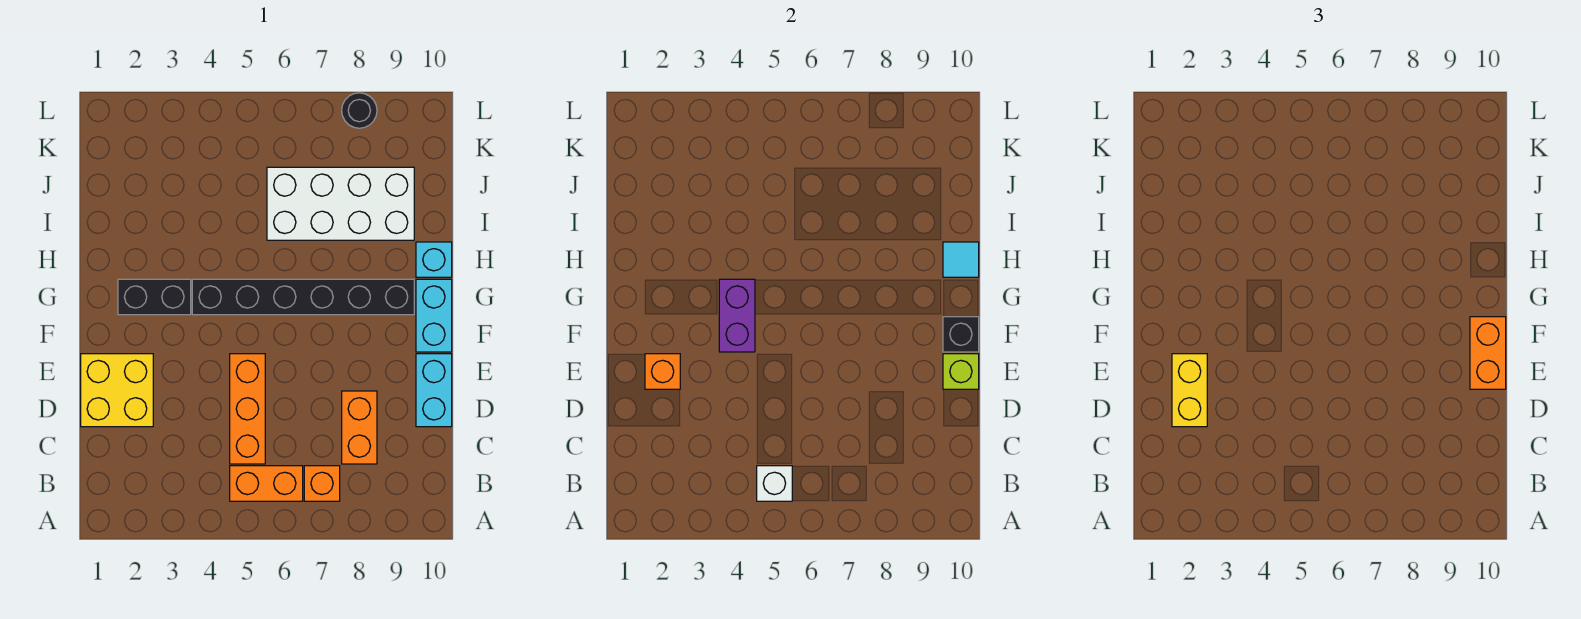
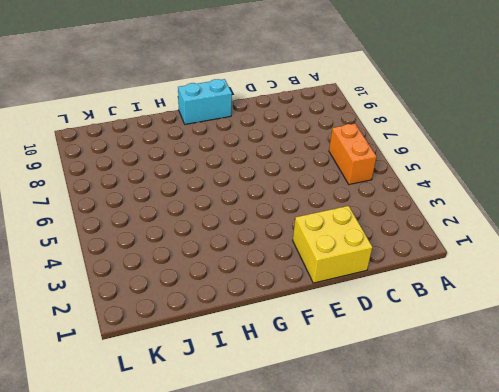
none -> orange brick B7 level 1
none -> orange brick C5:E5 level 1
none -> orange brick C8:D8 level 1

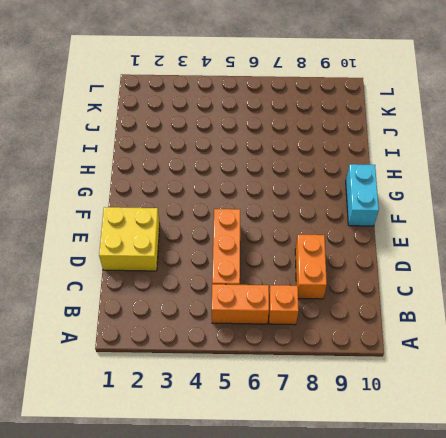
none -> cyan brick D10:E10 level 1
none -> black brick G2:G3 level 1
none -> black brick G4:G9 level 1

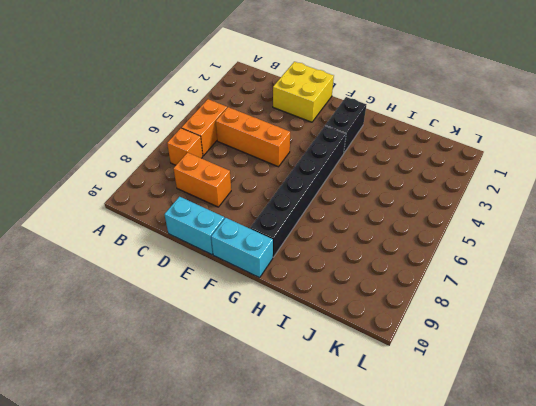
none -> cyan brick H10 level 1
none -> white brick I6:J9 level 1
none -> black round brick L8 level 1

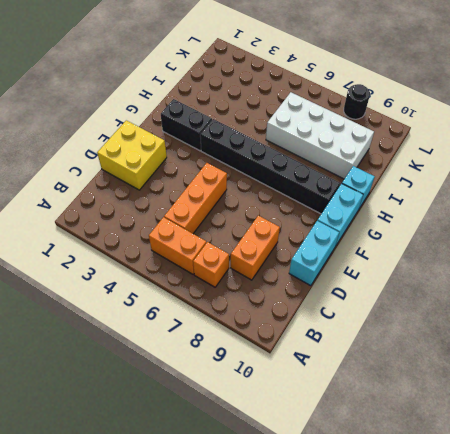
none -> white brick B5 level 2
none -> orange brick E2 level 2
none -> lime brick E10 level 2

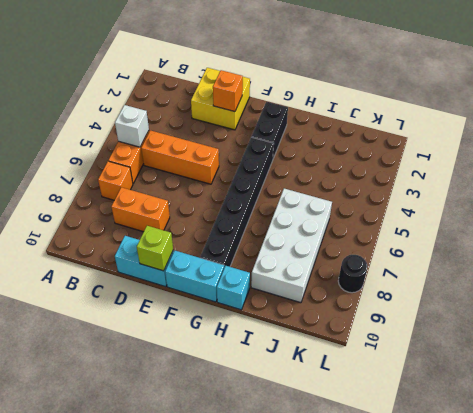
none -> purple brick F4:G4 level 2
none -> black brick F10 level 2
none -> cyan tile H10 level 2

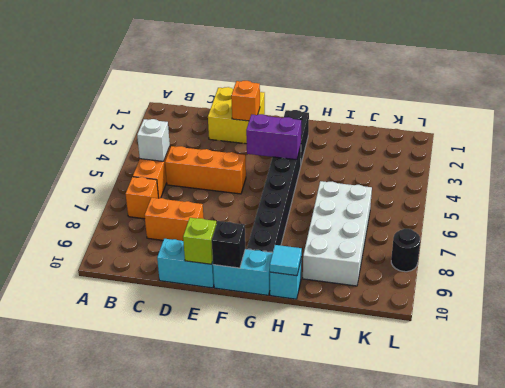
none -> yellow brick D2:E2 level 3
none -> orange brick E10:F10 level 3

